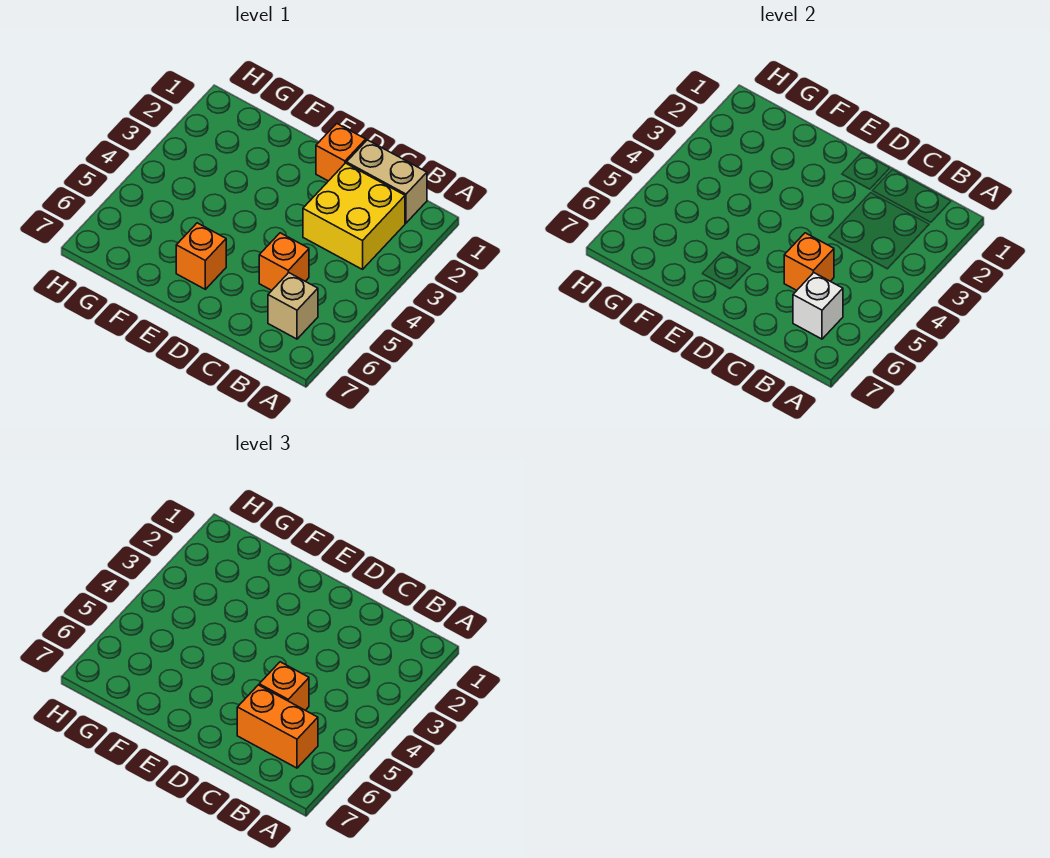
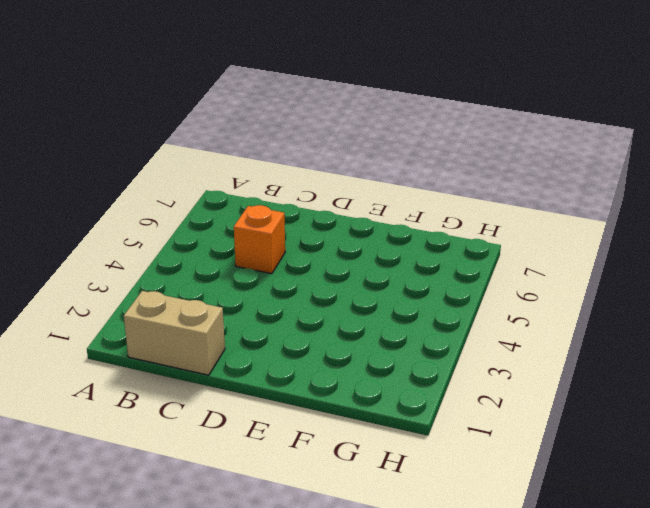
none -> yellow brick B2:C3 level 1
none -> tan brick B6 level 1

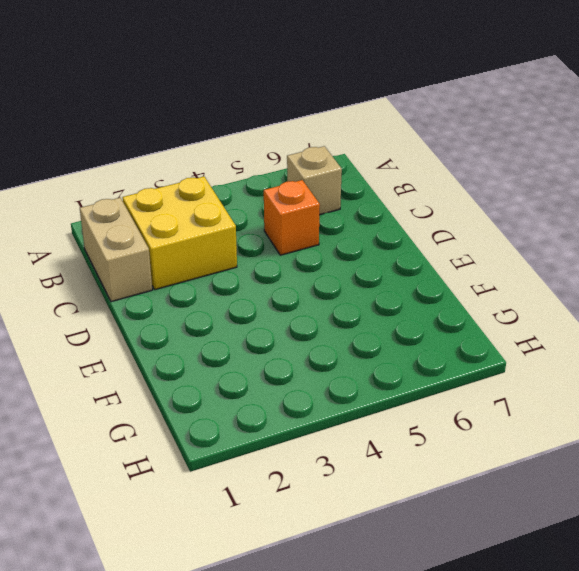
none -> orange brick D1 level 1
none -> orange brick E6 level 1

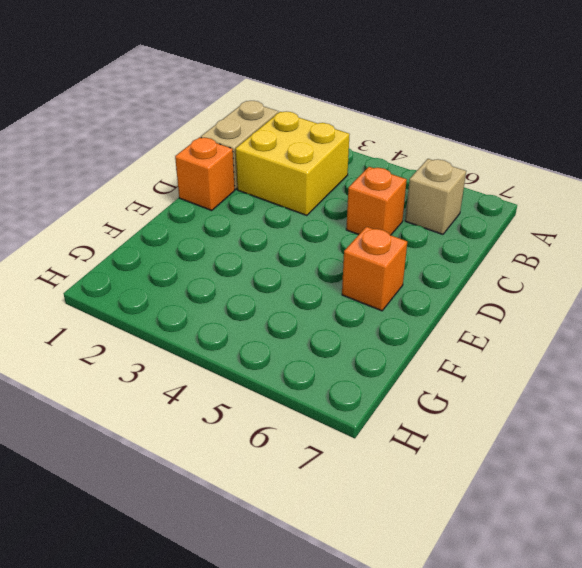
none -> white brick B6 level 2
none -> orange brick C5 level 2

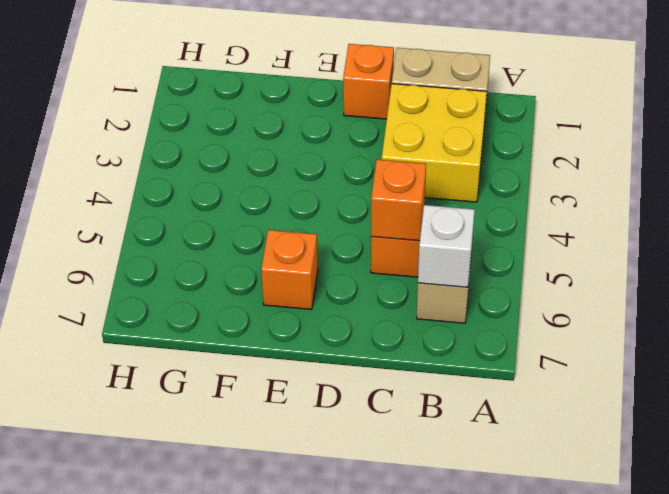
none -> orange brick B6:C6 level 3
none -> orange brick C5 level 3

